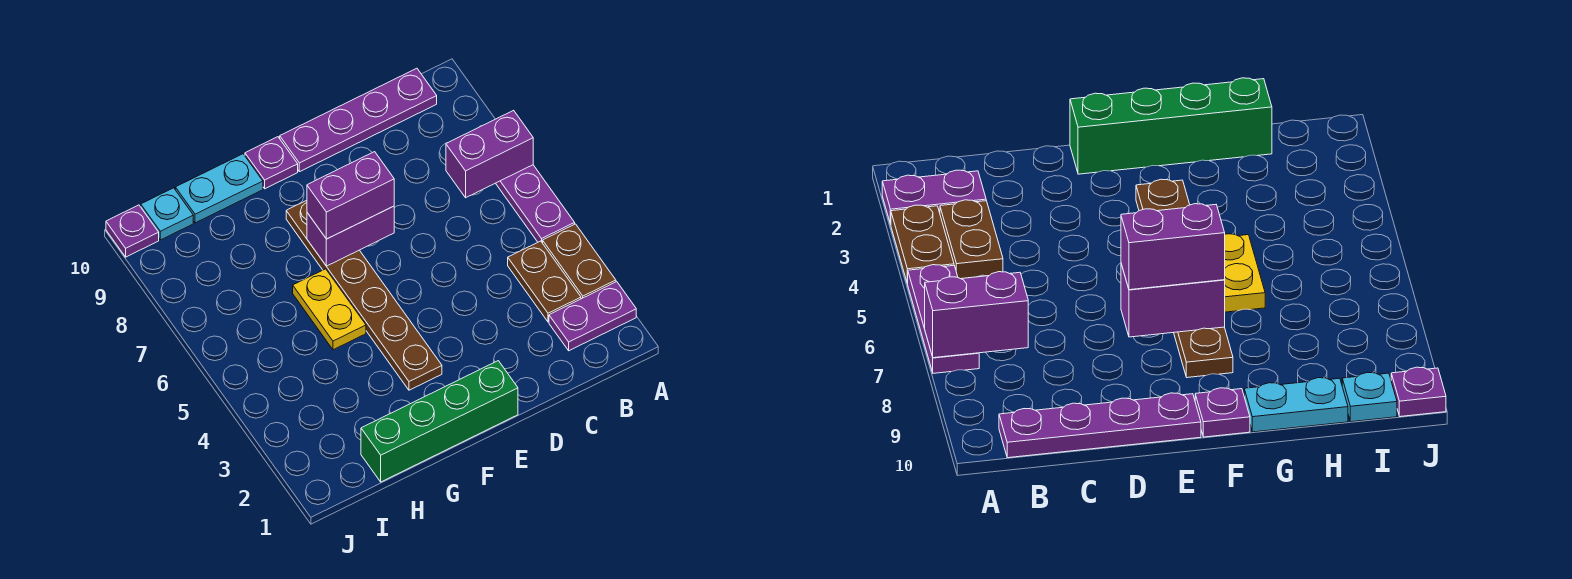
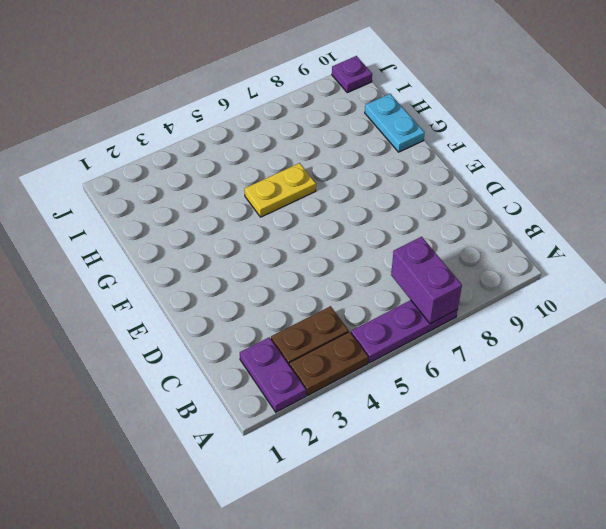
none -> purple plate B10:E10 level 1
none -> green brick E1:H1 level 1
none -> brown plate F3:F8 level 1

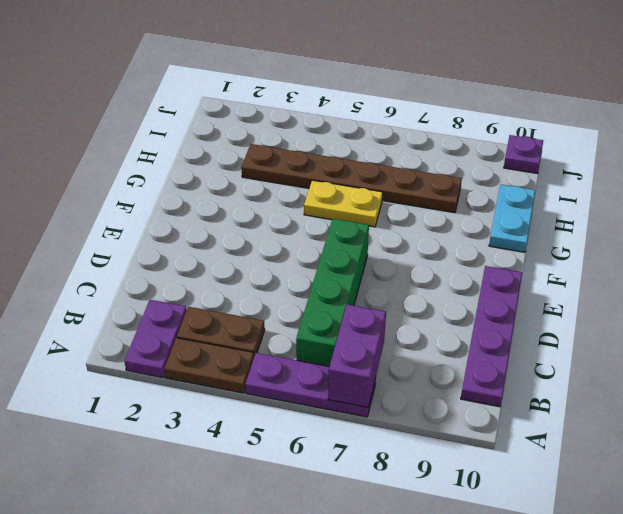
green brick B6:E6 level 1 -> green brick E1:H1 level 1
brown plate H3:H8 level 1 -> brown plate F3:F8 level 1
none -> purple plate F10 level 1
none -> cyan plate I10 level 1
none -> purple brick E7:F7 level 2

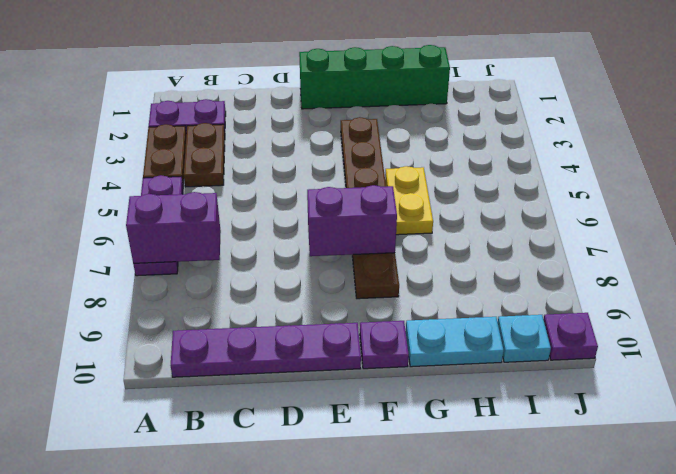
none -> purple brick E7:F7 level 3

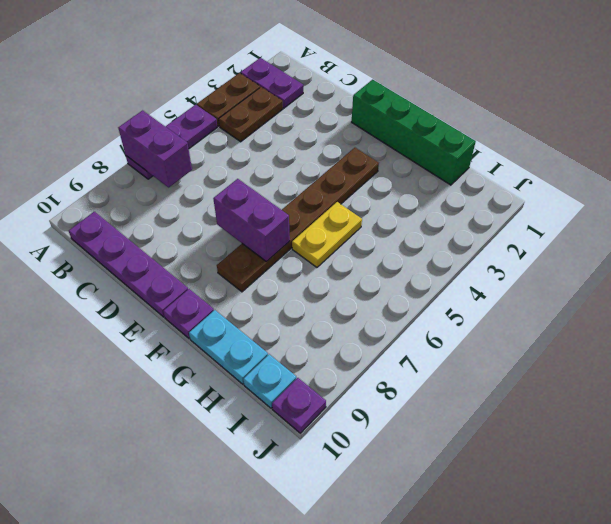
none -> purple brick E7:F7 level 3

